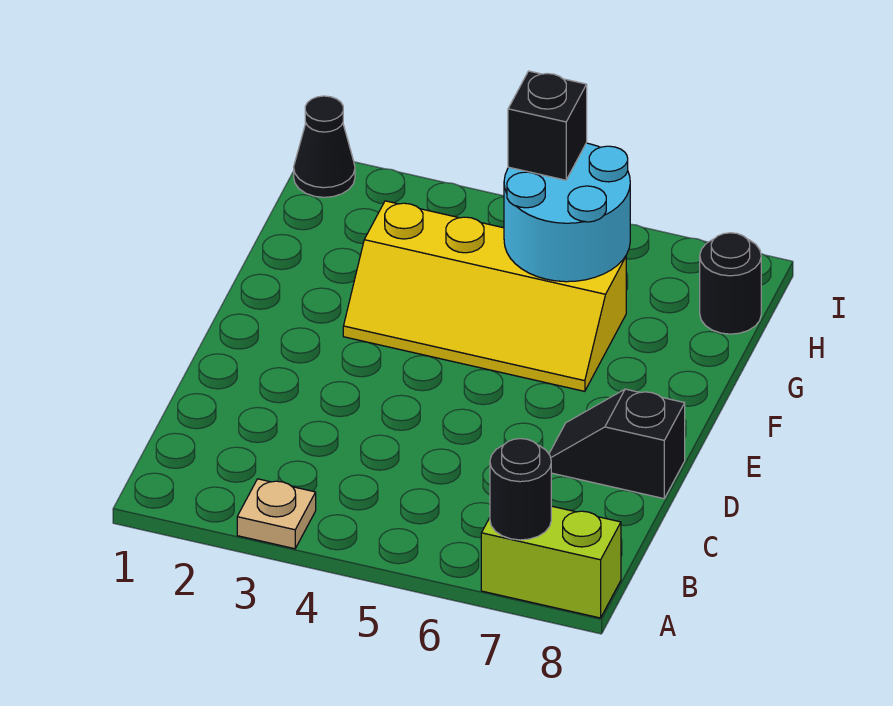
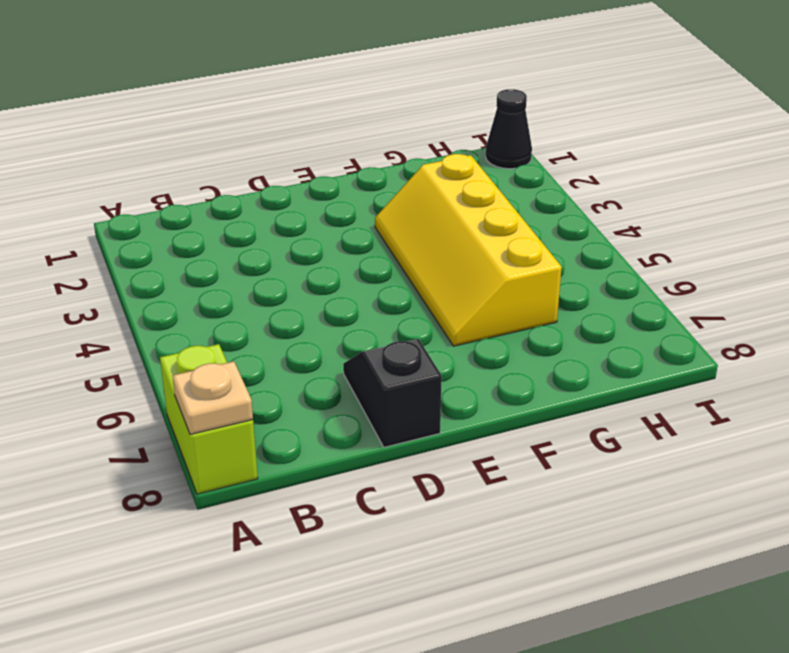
tan plate A8 level 2 -> tan plate A3 level 1
none -> black round brick H8 level 1
none -> black round brick A7 level 2

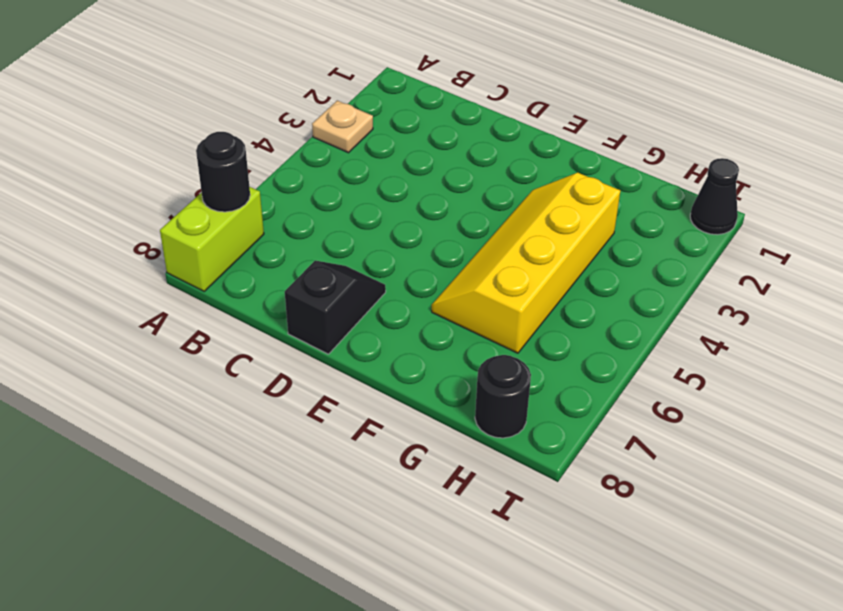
none -> cyan round brick G5:H6 level 2
none -> black brick H5 level 3

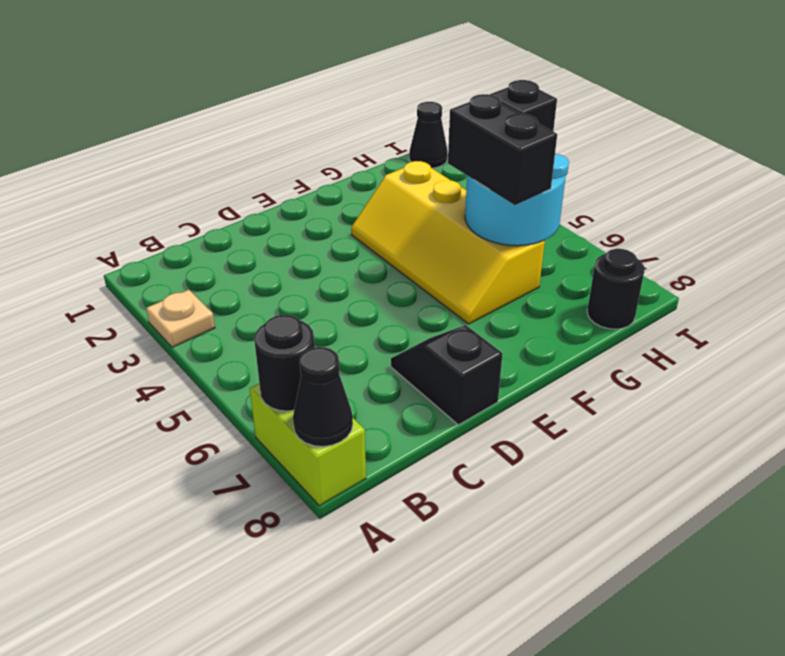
black cone A8 level 2 -> none
black brick G5:G6 level 3 -> none

